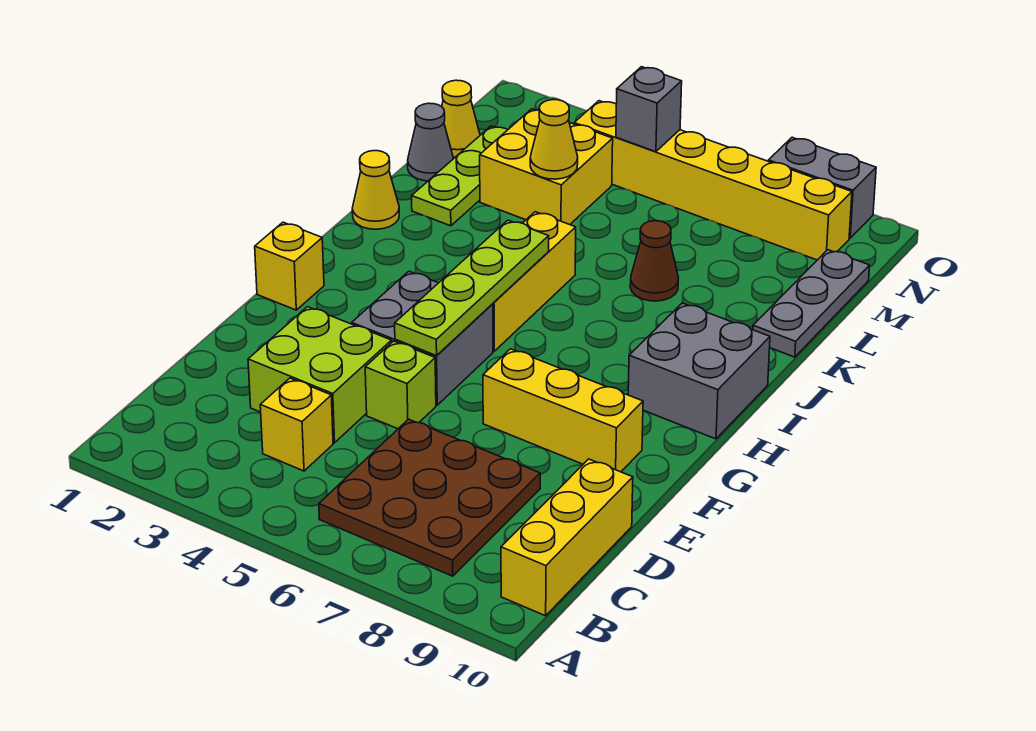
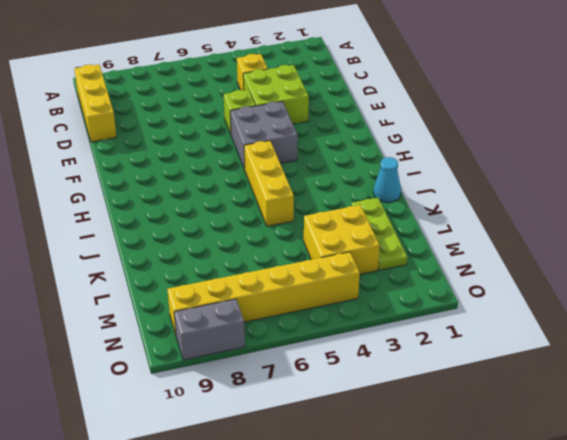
cyan cone J1 level 1 -> yellow cone J1 level 1
none -> brown plate B6:D8 level 1
none -> yellow brick F7:F9 level 1
none -> yellow brick G1 level 1

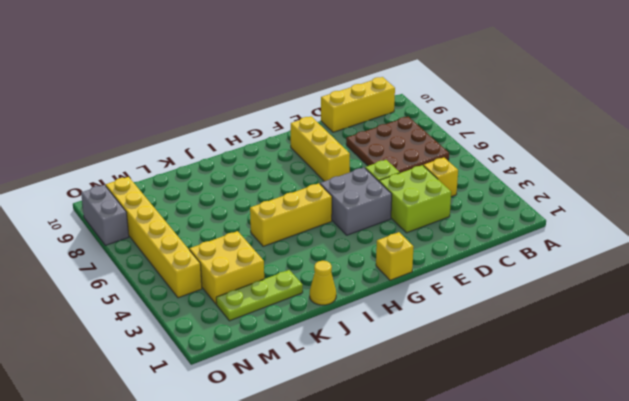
none -> grey brick H9:I10 level 1
none -> brown cone K7 level 1
none -> grey plate K10:M10 level 1

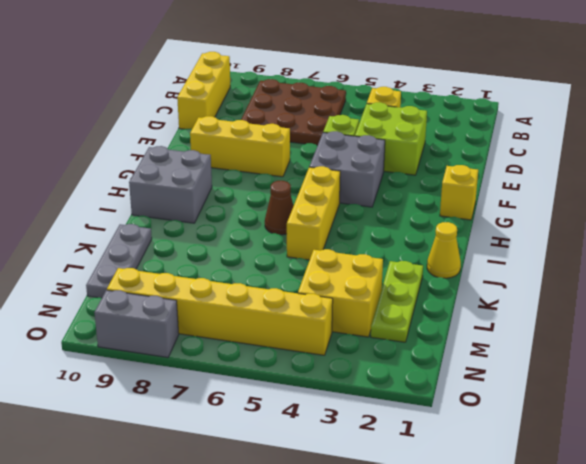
brown cone I6 level 1 -> brown cone K7 level 1
none -> grey cone L1 level 1
none -> yellow cone M1 level 1
none -> lime plate F5:I5 level 2

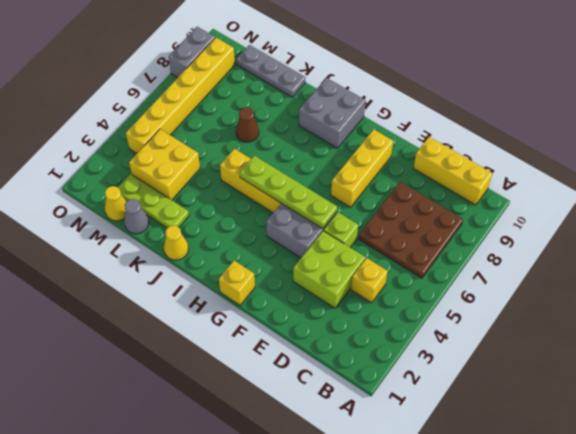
none -> yellow cone L4 level 2
none -> grey brick N5 level 2

